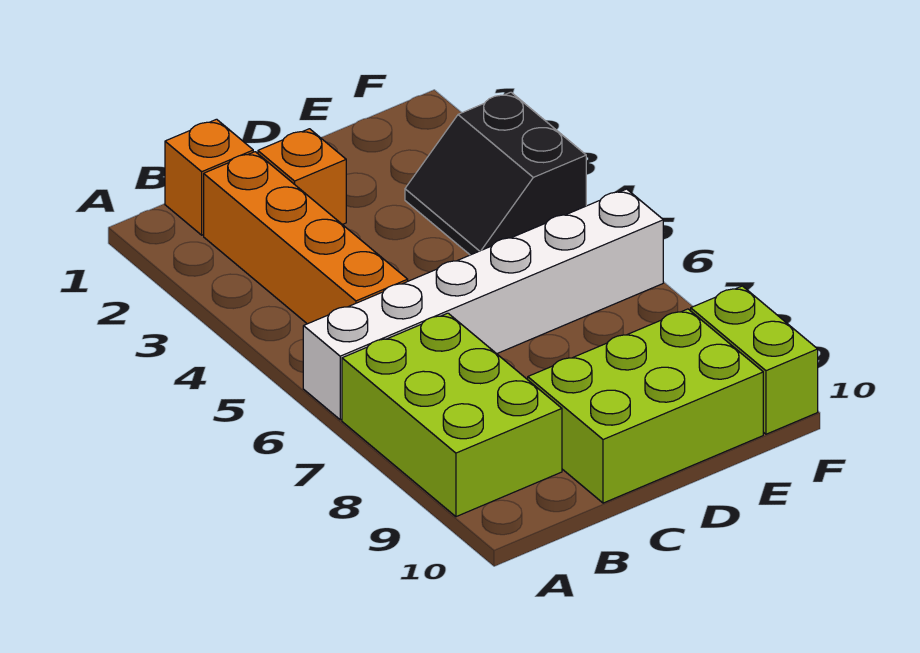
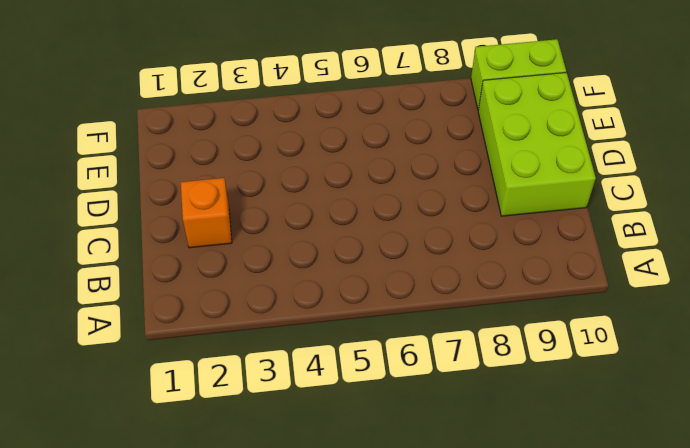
none -> white brick A6:F6 level 1
none -> lime brick A7:B9 level 1

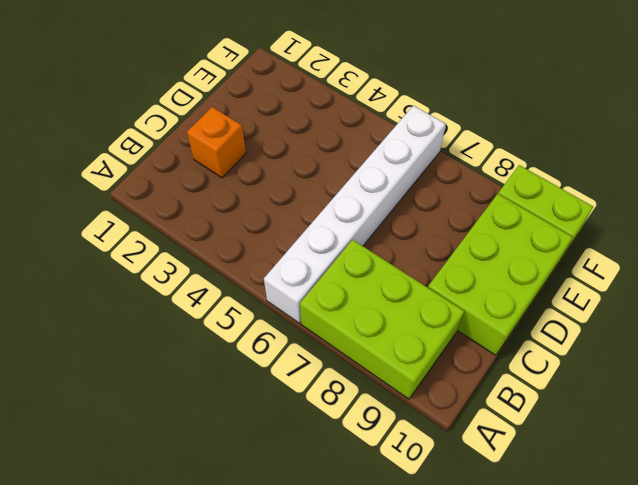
none -> orange brick B1 level 1
none -> orange brick B2:B5 level 1

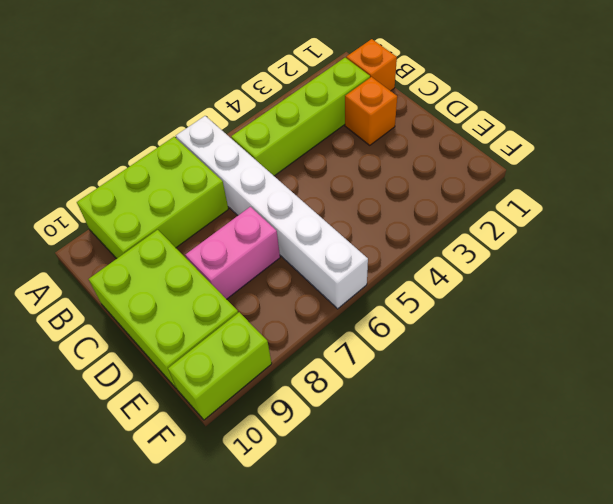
lime brick B2:B5 level 1 -> orange brick B2:B5 level 1
pink brick D7:D8 level 1 -> none
none -> black slope E3:F4 level 1 top F

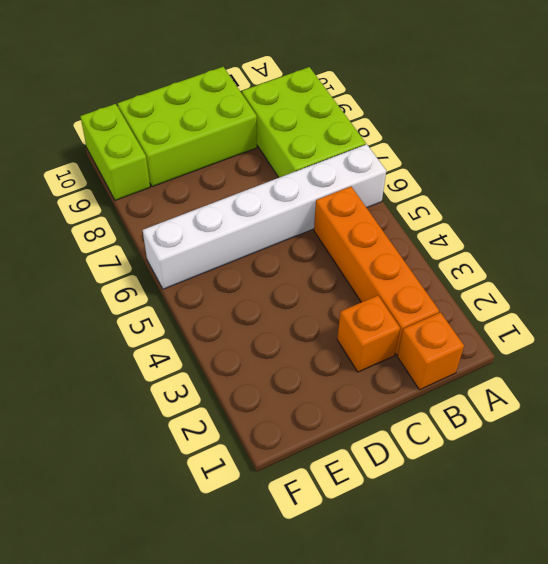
none -> black slope E3:F4 level 1 top F

